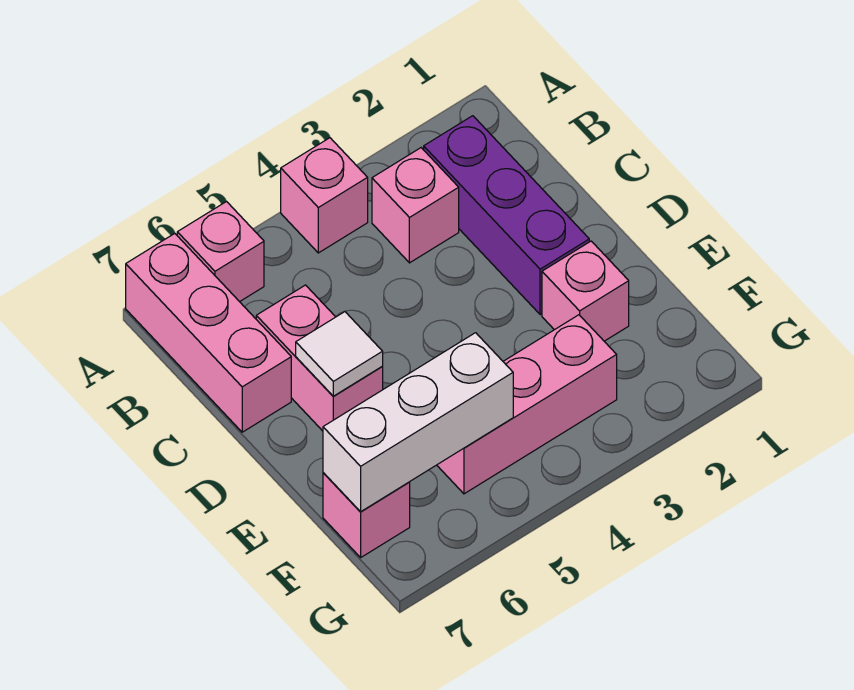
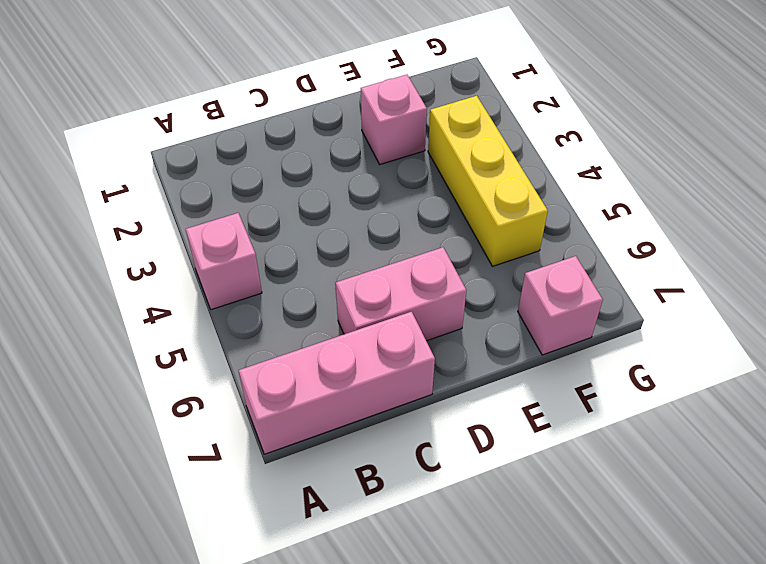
yellow brick F3:F5 level 1 -> pink brick F3:F5 level 1
none -> pink brick A6 level 1
none -> purple brick B2:D2 level 1

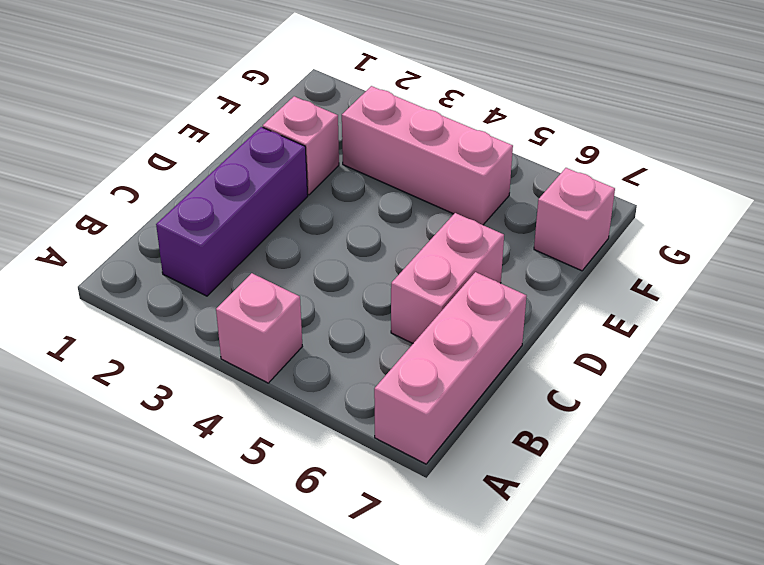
none -> pink brick A6 level 1
none -> pink brick B3 level 1

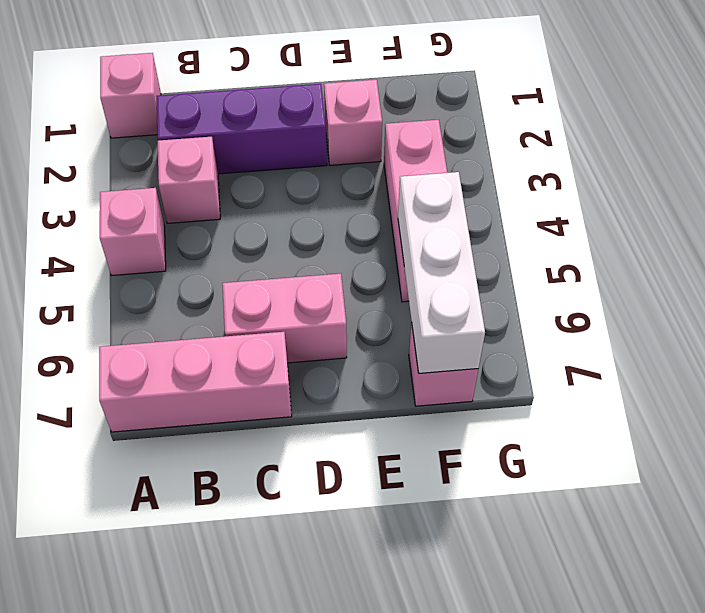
pink brick A1 level 1 -> pink brick A6 level 1
none -> white tile D6 level 2

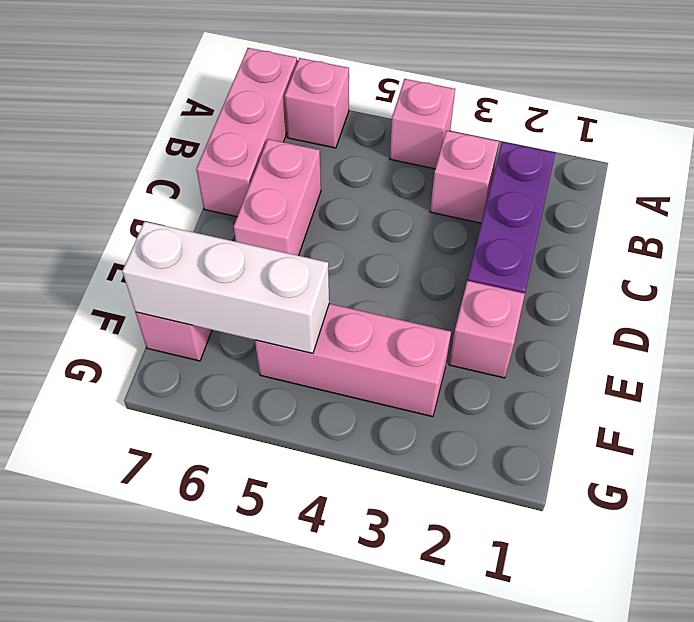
none -> white tile D6 level 2

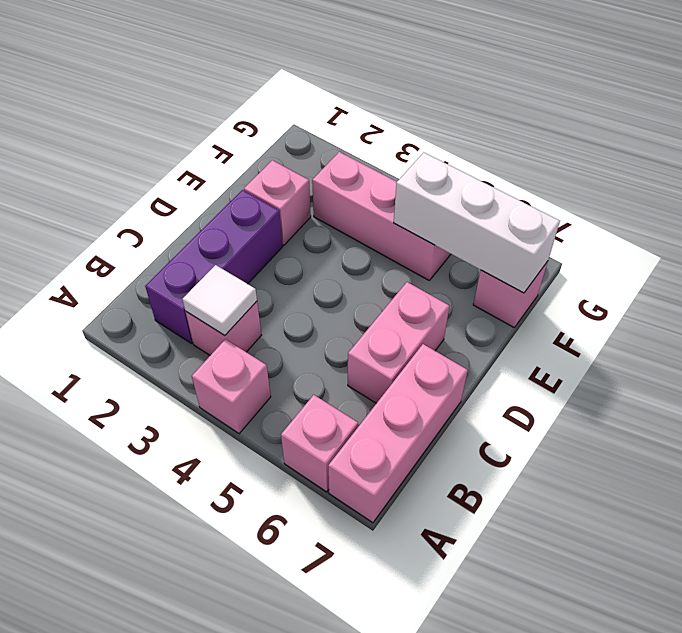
white tile B3 level 2 -> white tile D6 level 2

